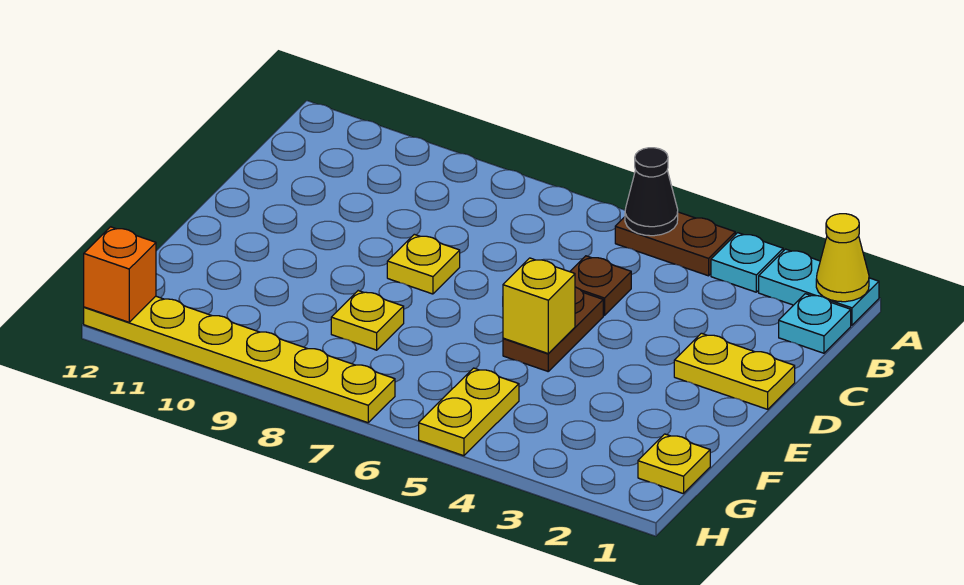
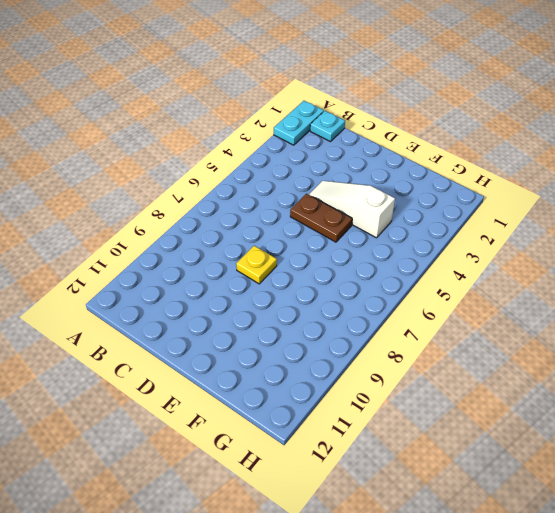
white slope D4:F4 level 1 top F -> none
none -> cyan plate A3 level 1
none -> brown plate A4:A5 level 1
none -> brown plate C5 level 1

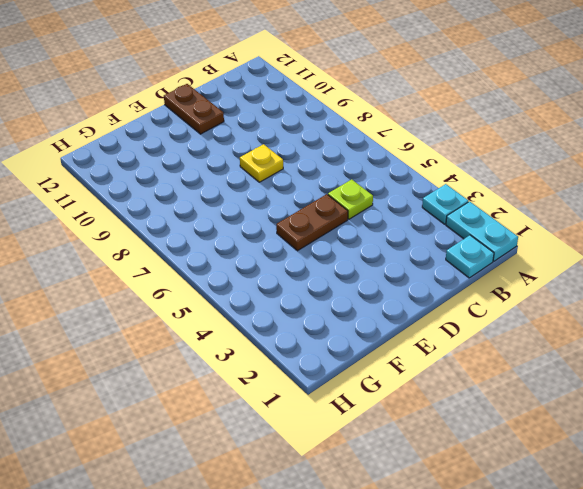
lime plate C5 level 1 -> brown plate C5 level 1
brown plate D11:D12 level 1 -> brown plate A4:A5 level 1
none -> yellow plate D1:D2 level 1
none -> yellow plate F8 level 1
none -> yellow plate G1 level 1

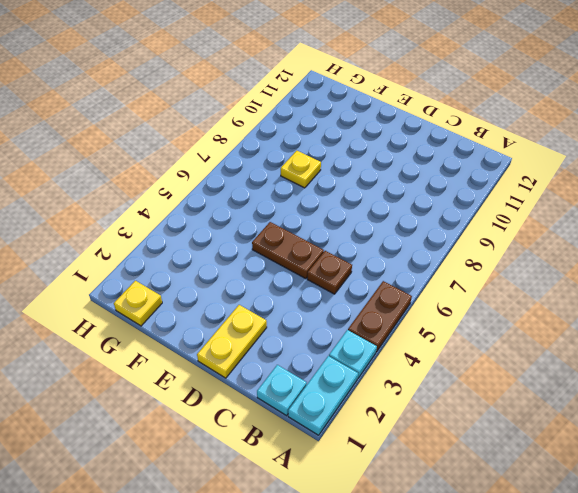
none -> yellow plate D8 level 1
none -> yellow plate G5:H5 level 1
none -> yellow plate H7:H12 level 1

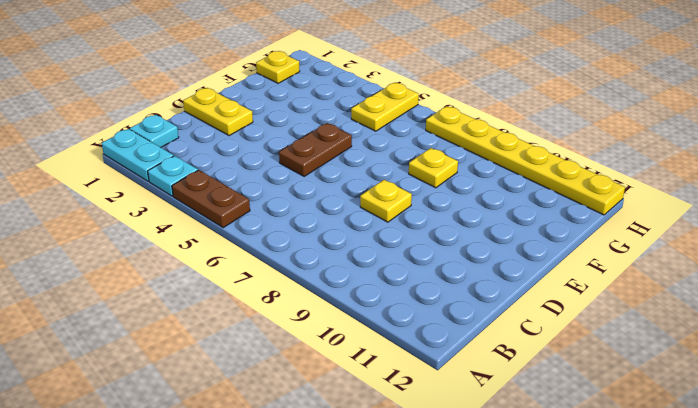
none -> brown plate C5 level 1
none -> yellow cone A1 level 2
none -> black cone A5 level 2

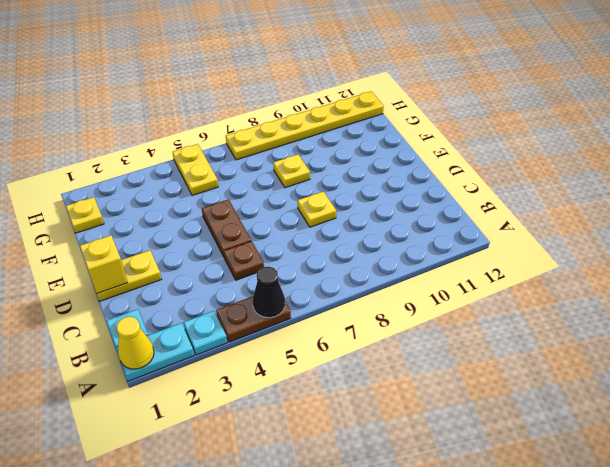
yellow brick D1 level 2 -> yellow brick E5 level 2
none -> orange brick H12 level 2

